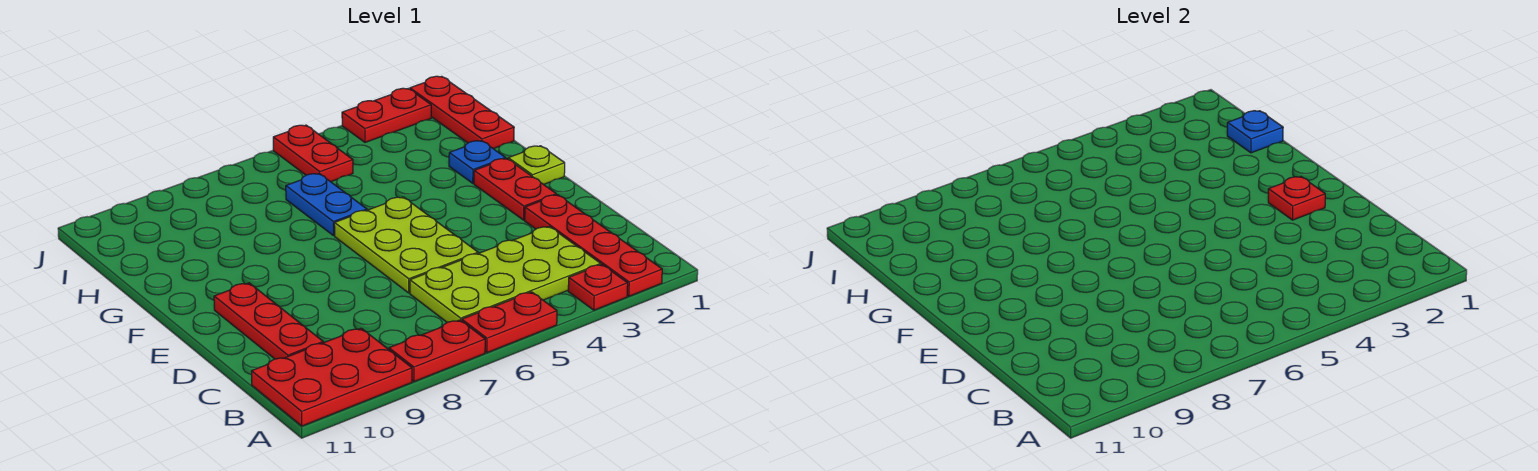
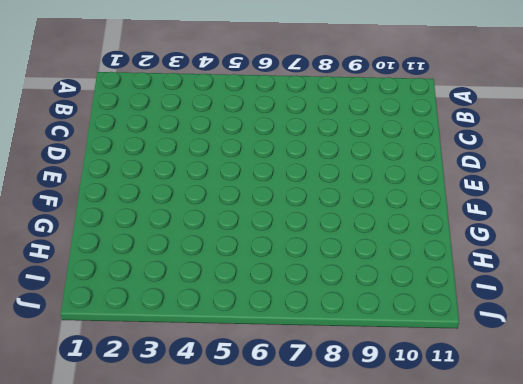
none -> red plate A2:D2 level 1
none -> red plate A3 level 1
none -> red plate A5:A6 level 1

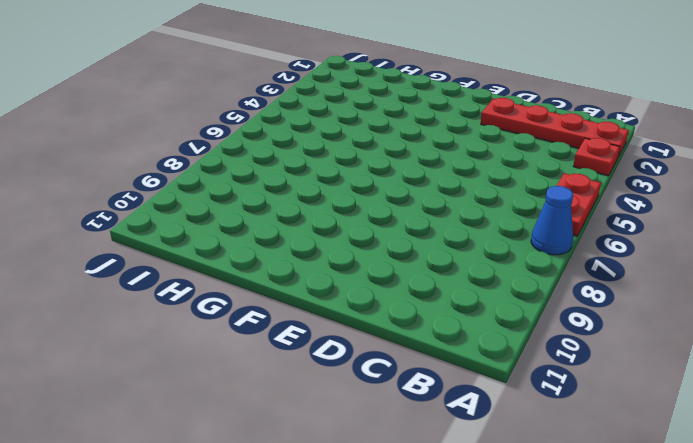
blue cone A7 level 1 -> red plate A7:A8 level 1
none -> red plate A9:B11 level 1
none -> lime plate B3:C6 level 1
none -> red plate C10:E10 level 1

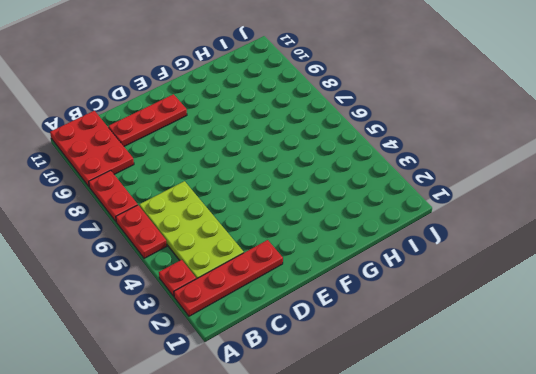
none -> lime plate D5:F6 level 1
none -> red plate E2:F2 level 1
none -> lime plate F1 level 1

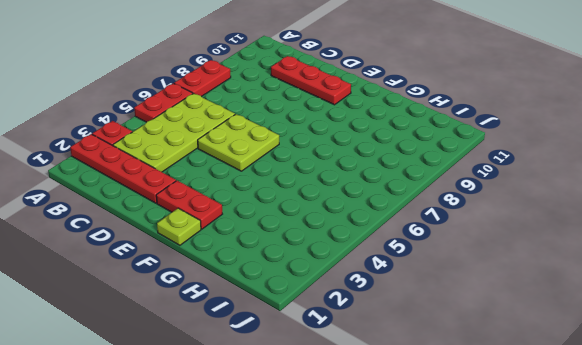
lime plate D5:E6 level 1 -> lime plate D5:F6 level 1
none -> red plate A9:B11 level 1
none -> blue plate G2 level 1
none -> blue plate G6:H6 level 1

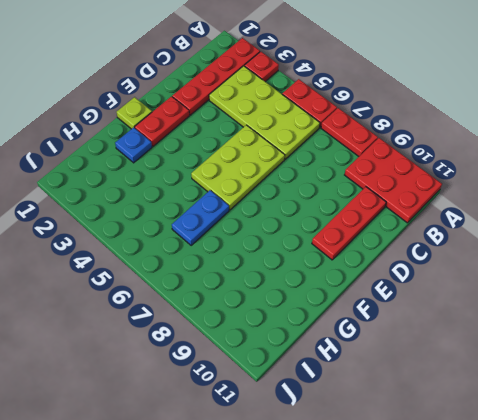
none -> red plate H1:J1 level 1
none -> red plate I5:J5 level 1
none -> red plate J2:J3 level 1

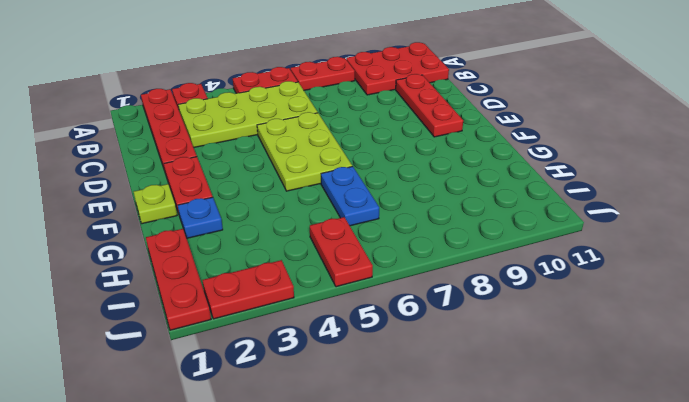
none -> red plate E2 level 2
none -> blue plate H1 level 2

